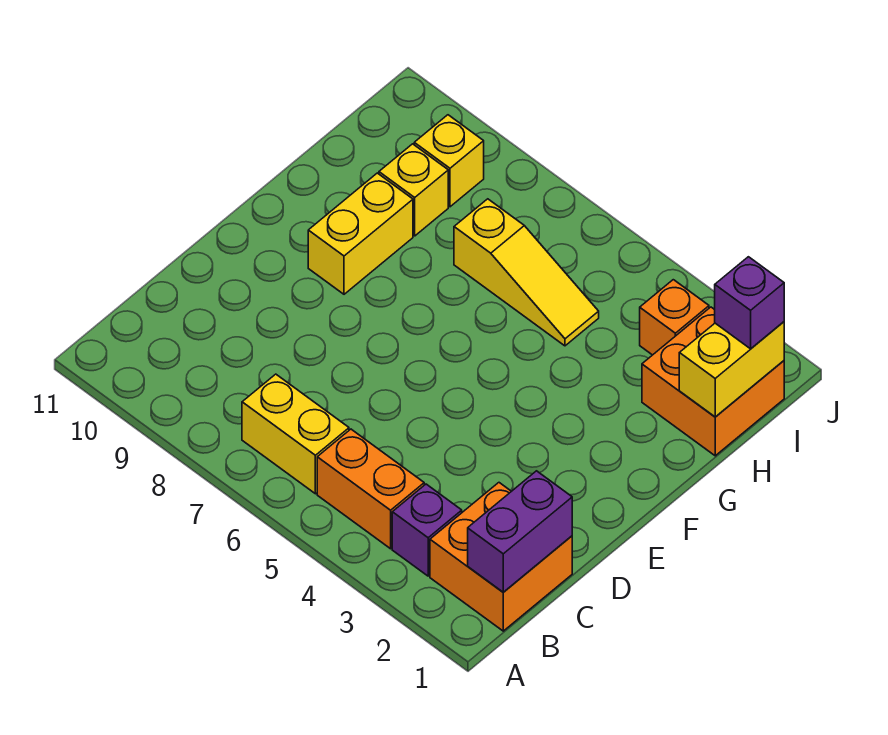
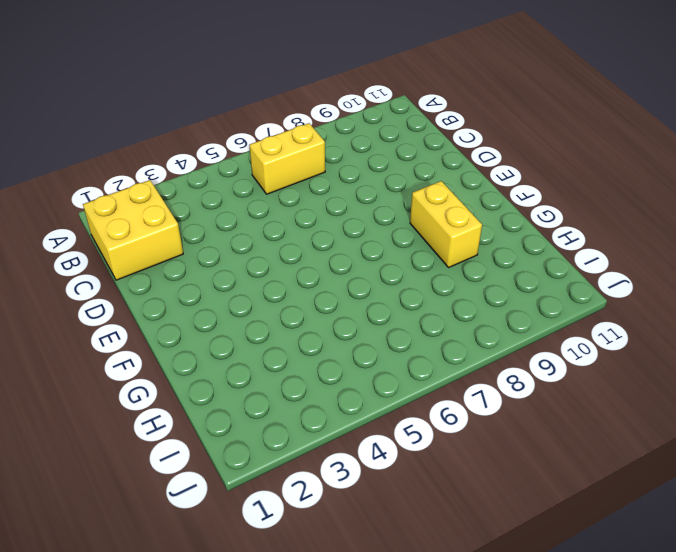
yellow brick B1:C2 level 1 -> orange brick B1:C2 level 1
none -> purple brick B3 level 1
none -> orange brick B4:B5 level 1
none -> orange brick H1:I2 level 1

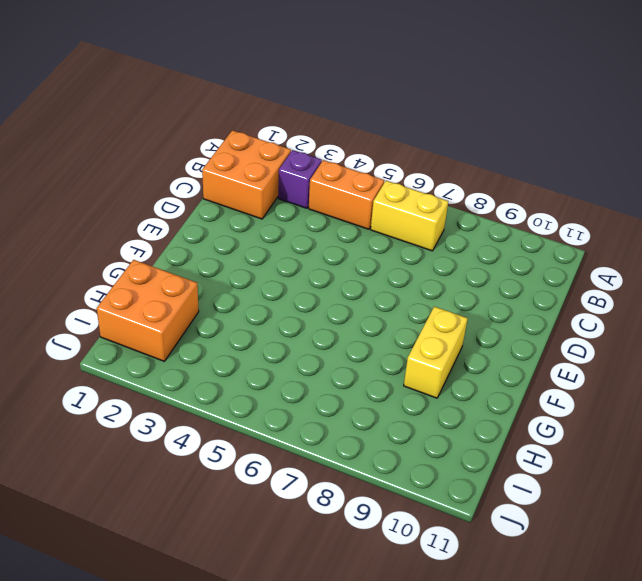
none -> yellow slope H5:H7 level 1 top 7
none -> yellow brick H9 level 1
none -> orange brick I3 level 1

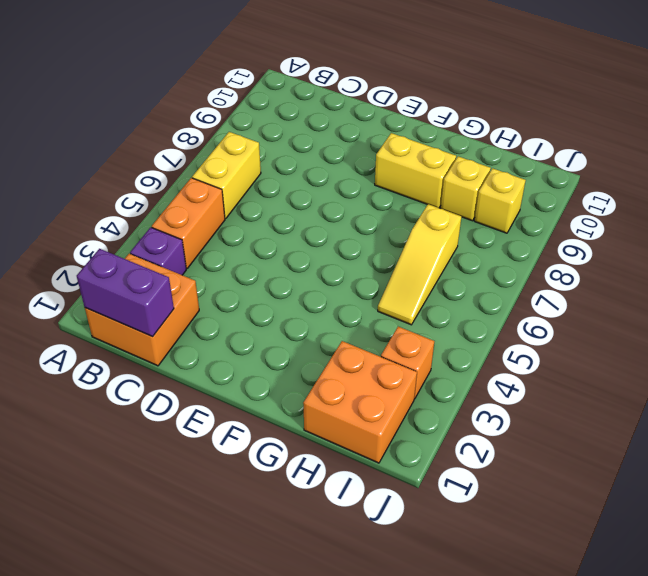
none -> yellow brick H1:I1 level 2
none -> purple brick I1 level 3

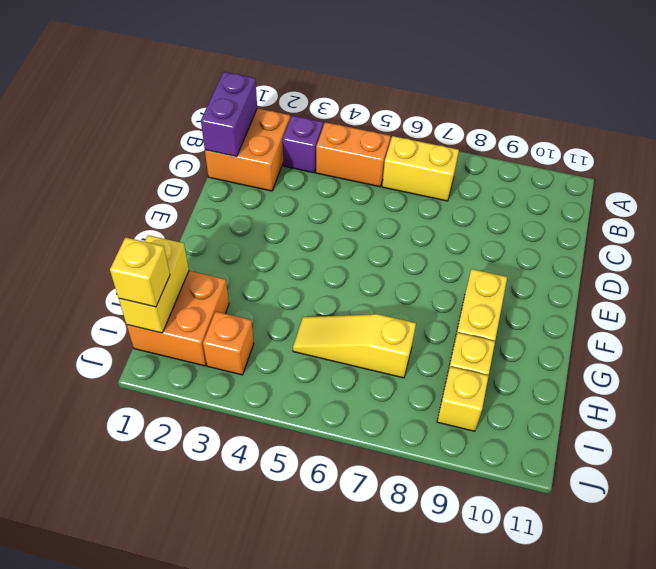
yellow brick I1 level 3 -> purple brick I1 level 3

